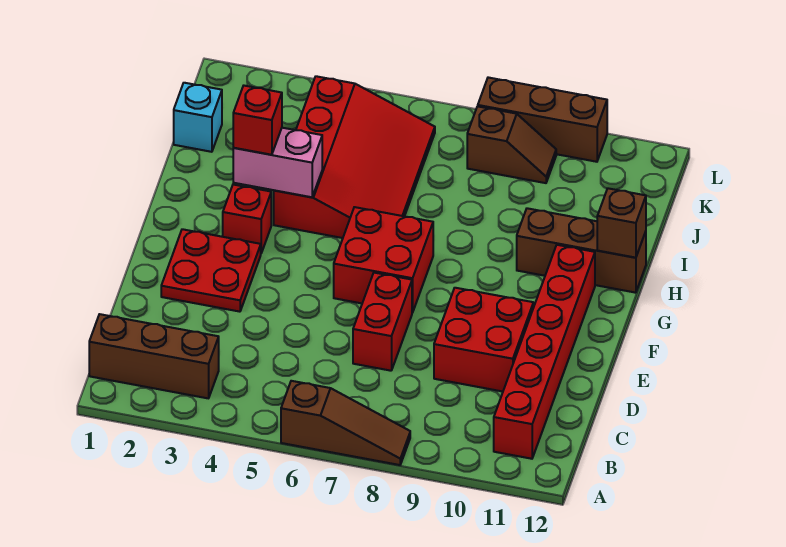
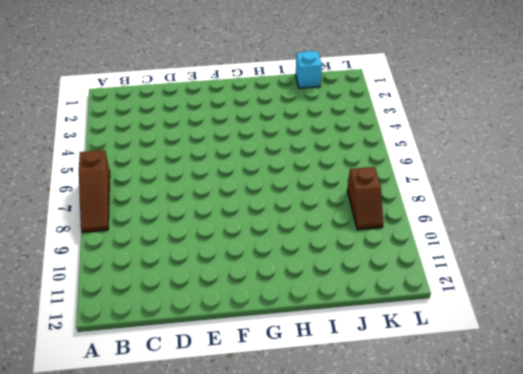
none -> brown brick B1:B3 level 1
none -> red brick B11:G11 level 1
none -> red brick D7:E7 level 1

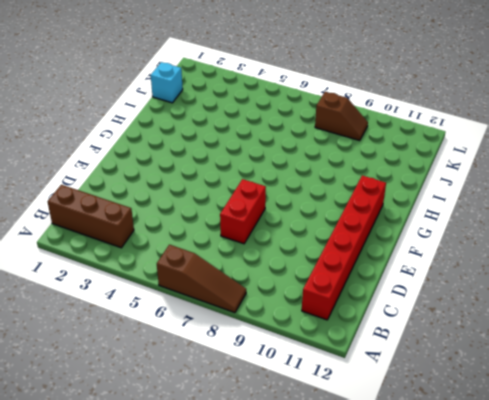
none -> red brick D9:E10 level 1
none -> red plate E2:F3 level 1
none -> red brick F6:G7 level 1

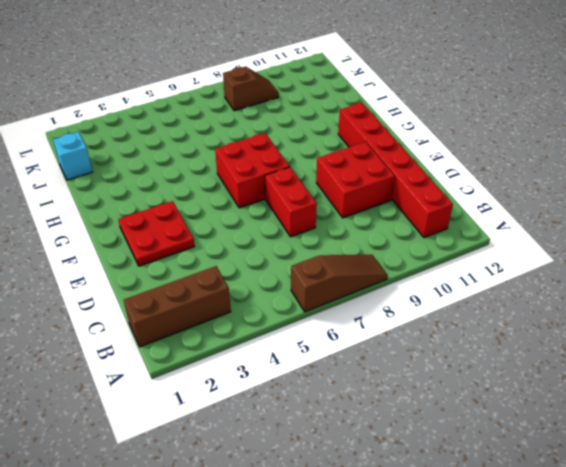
none -> red brick G3 level 1
none -> red slope H4:K6 level 1 top 4
none -> brown brick H10:H12 level 1

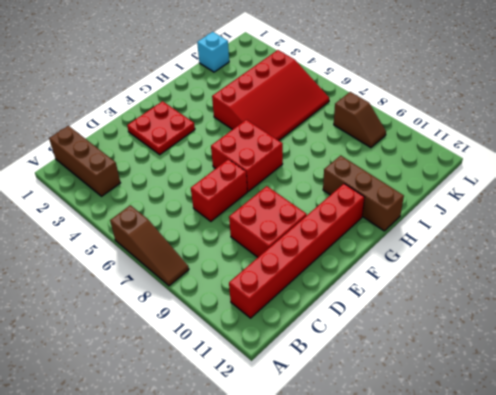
none -> red brick G3 level 1
none -> brown brick L8:L10 level 1
none -> pink brick H3:H4 level 2

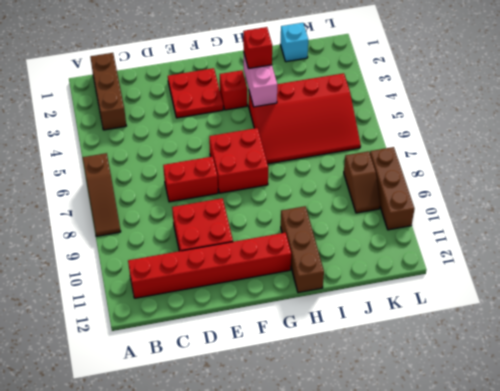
none -> brown brick H12 level 2

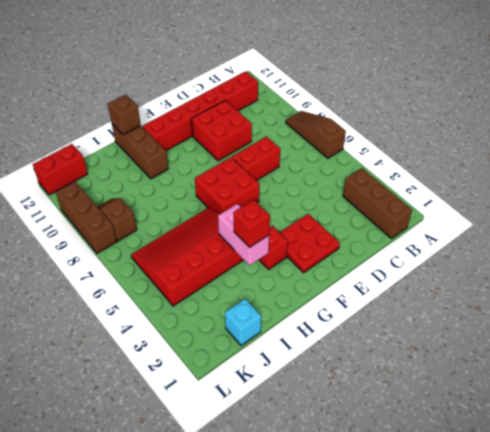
red brick K12:L12 level 1 -> none

